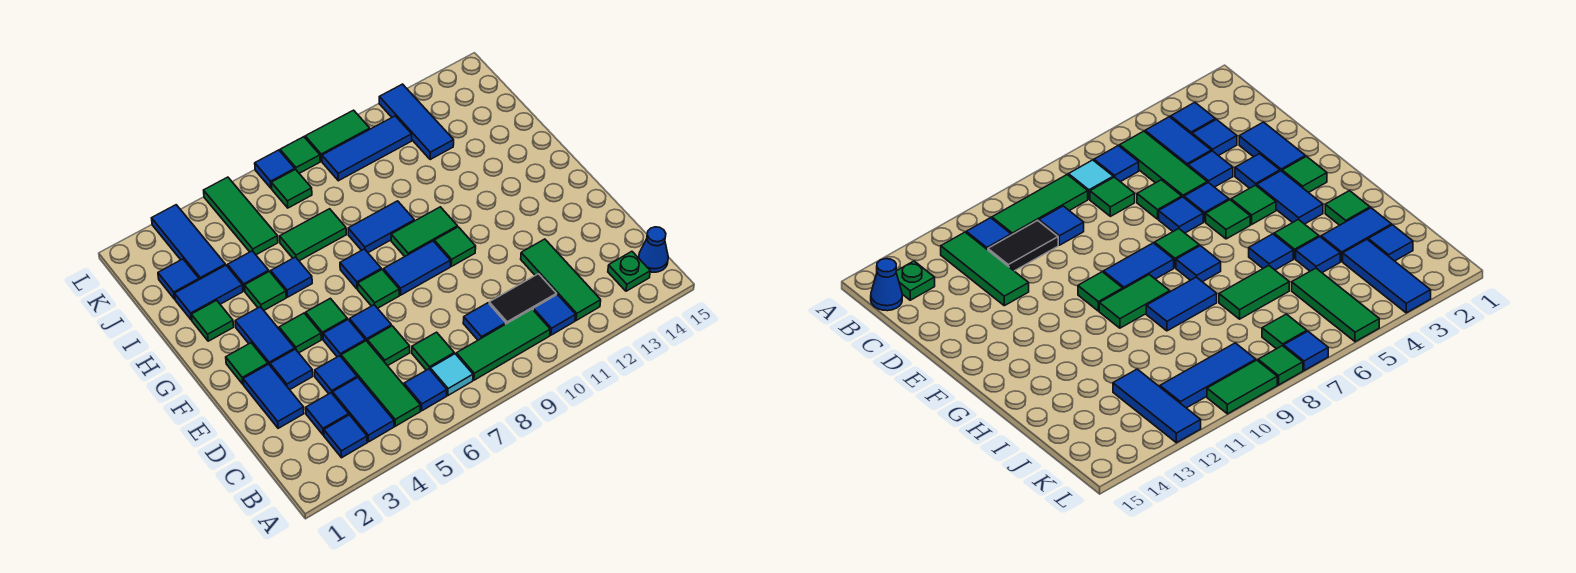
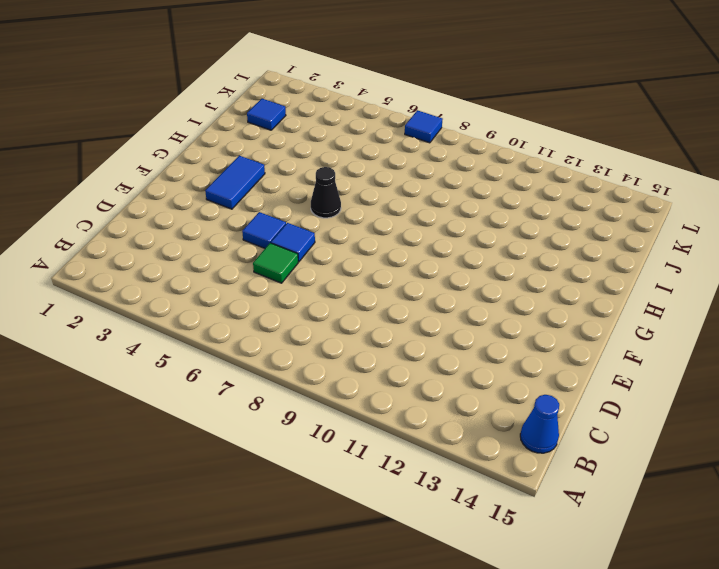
black cone G6 level 1 -> none
none -> blue tile B3 level 1
none -> blue tile B4:C4 level 1
none -> green tile B5:D5 level 1
none -> blue tile B6 level 1

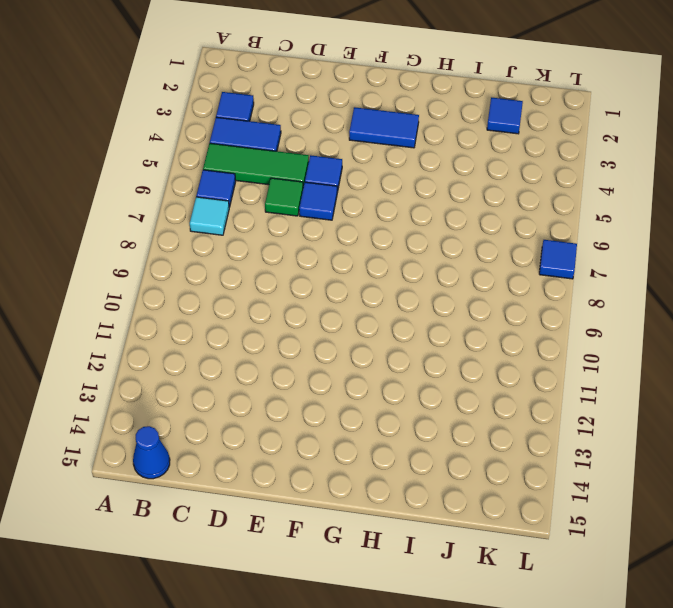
none -> green tile B8:B10 level 1
none -> blue tile B11 level 1
none -> green tile B12:D12 level 1
none -> green plate B14 level 1

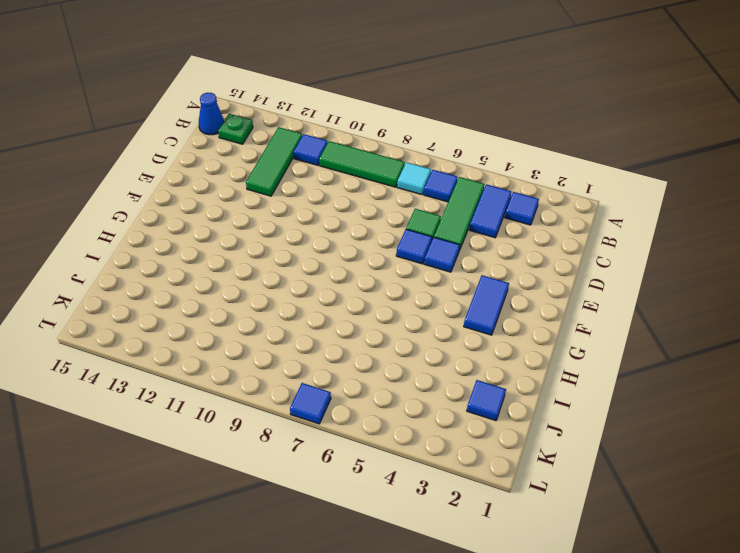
none -> blue tile C3 level 1
none -> green tile C7 level 1
none -> blue tile C9 level 1
none -> black tile C10:C11 level 1

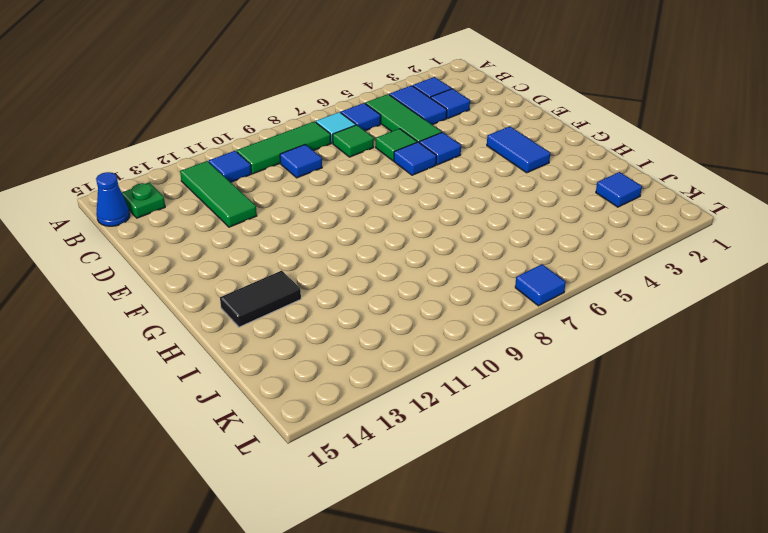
black tile H13:H14 level 1 -> black tile C10:C11 level 1
none -> blue tile D2:E2 level 1
none -> blue tile D4 level 1
none -> blue tile E3 level 1
none -> green tile F2 level 1

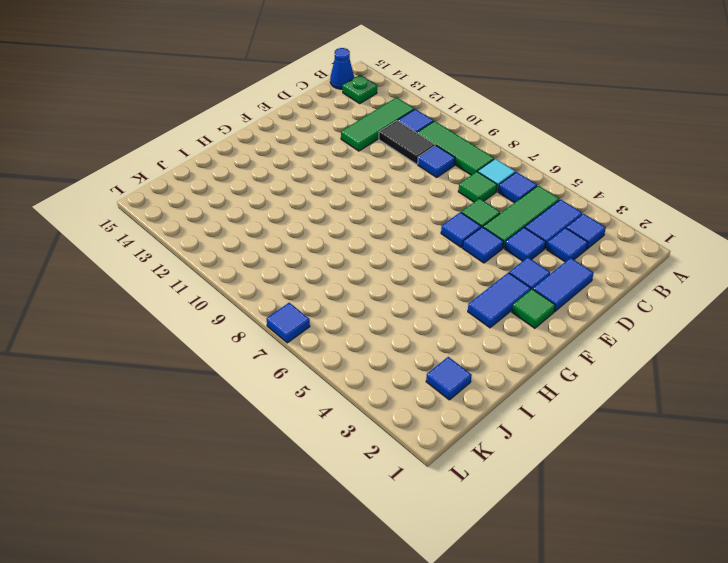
none -> green tile F4 level 1
none -> green tile F5 level 1
none -> green tile F7 level 1
none -> blue tile F8:F9 level 1

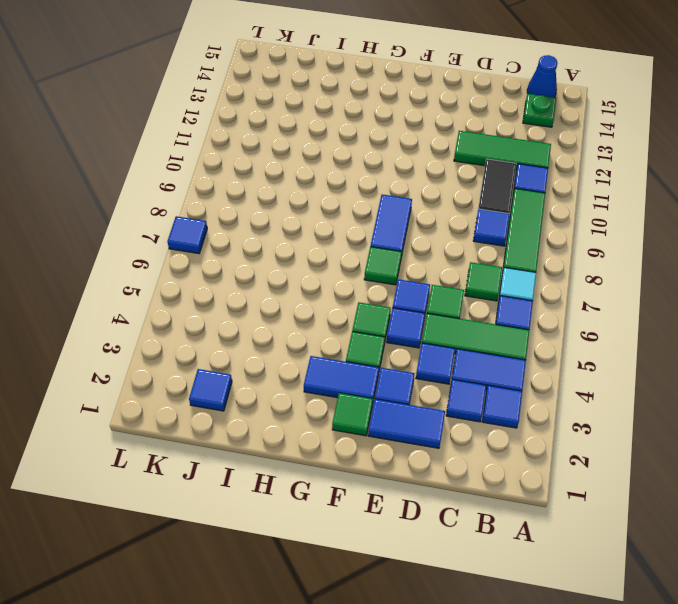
none -> green tile F10 level 1
none -> blue tile G7 level 1
none -> green tile G9:G10 level 1
none -> green tile H2 level 1

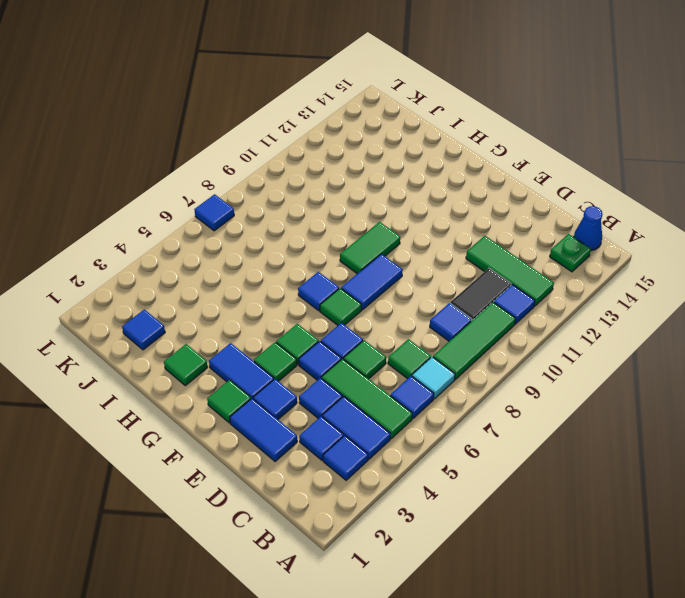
none -> green tile F10 level 1
none -> green tile H4 level 1
none -> blue tile H5 level 1
none -> blue tile H8:H9 level 1

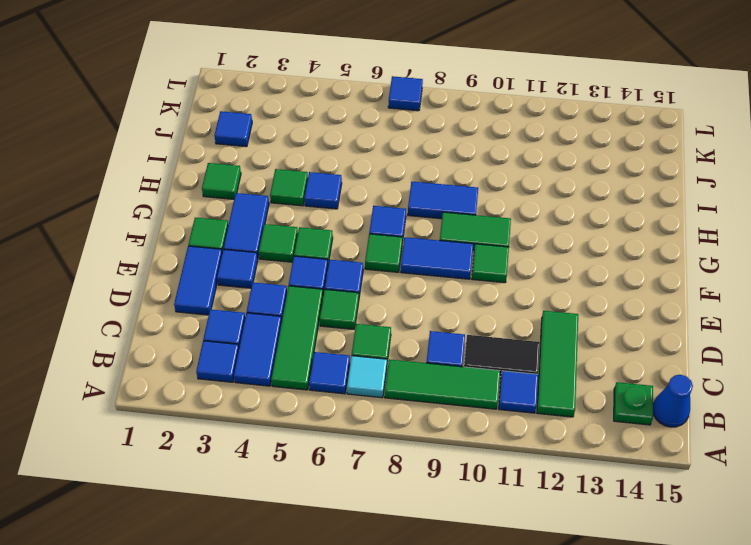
none -> blue tile I2:I3 level 1
none -> blue tile I4 level 1
none -> green tile I6:I7 level 1
none -> blue tile J3:L3 level 1

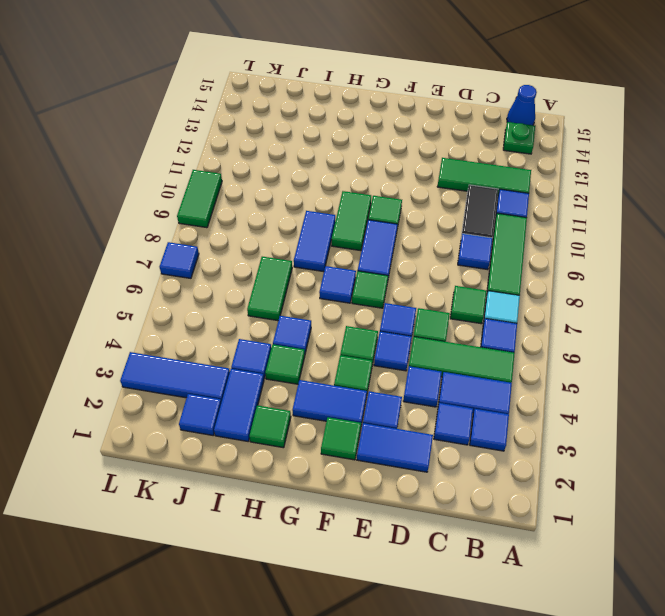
none -> green tile J5:L5 level 1
none -> blue tile J12:L12 level 1
none -> green tile K7 level 1
none -> blue tile K9:K11 level 1

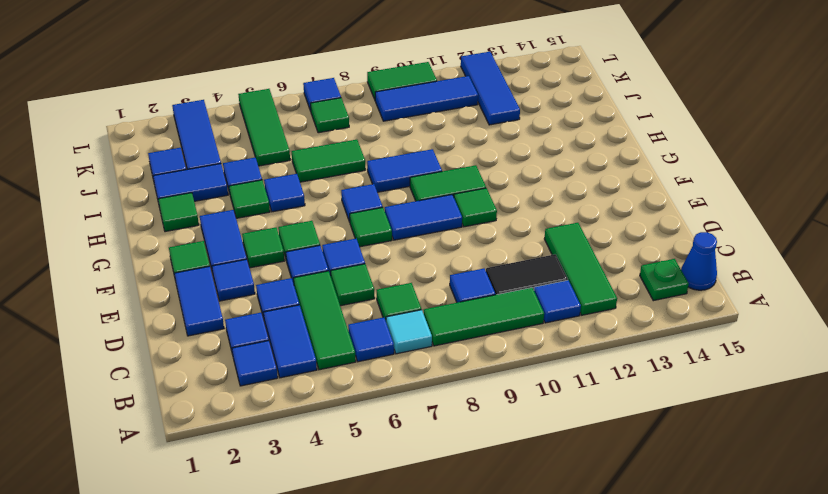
none -> green tile L8 level 1

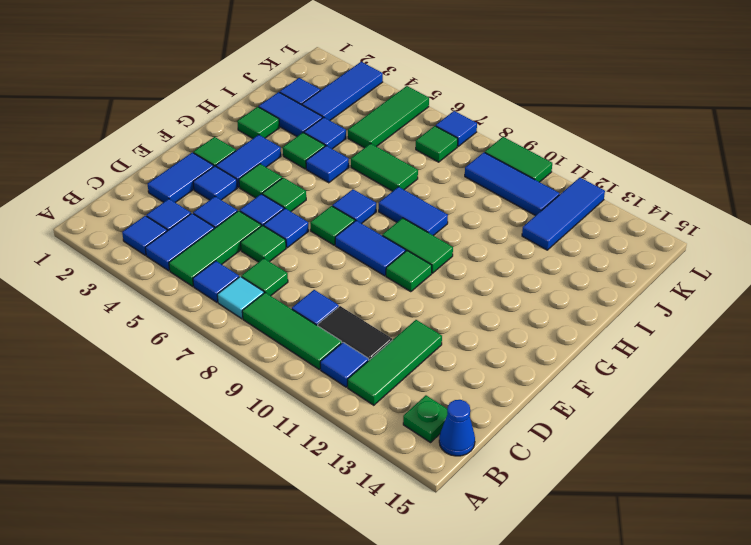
none -> green tile L8 level 1

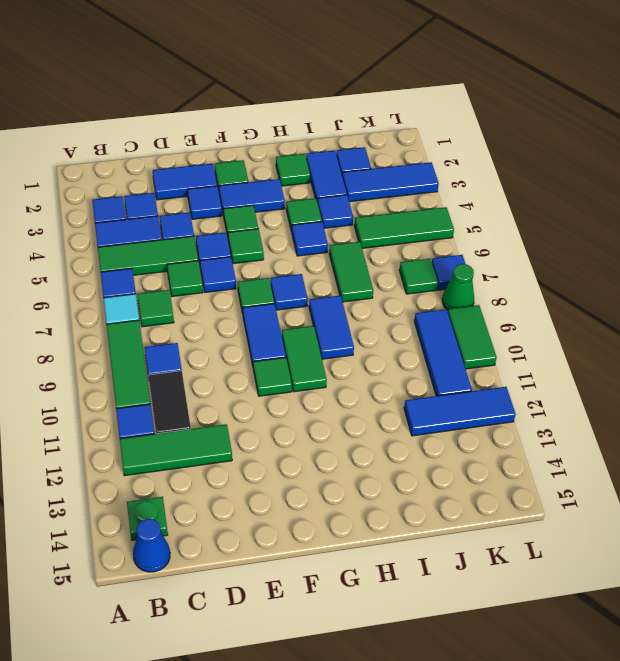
green cone L8 level 1 -> green tile L8 level 1

